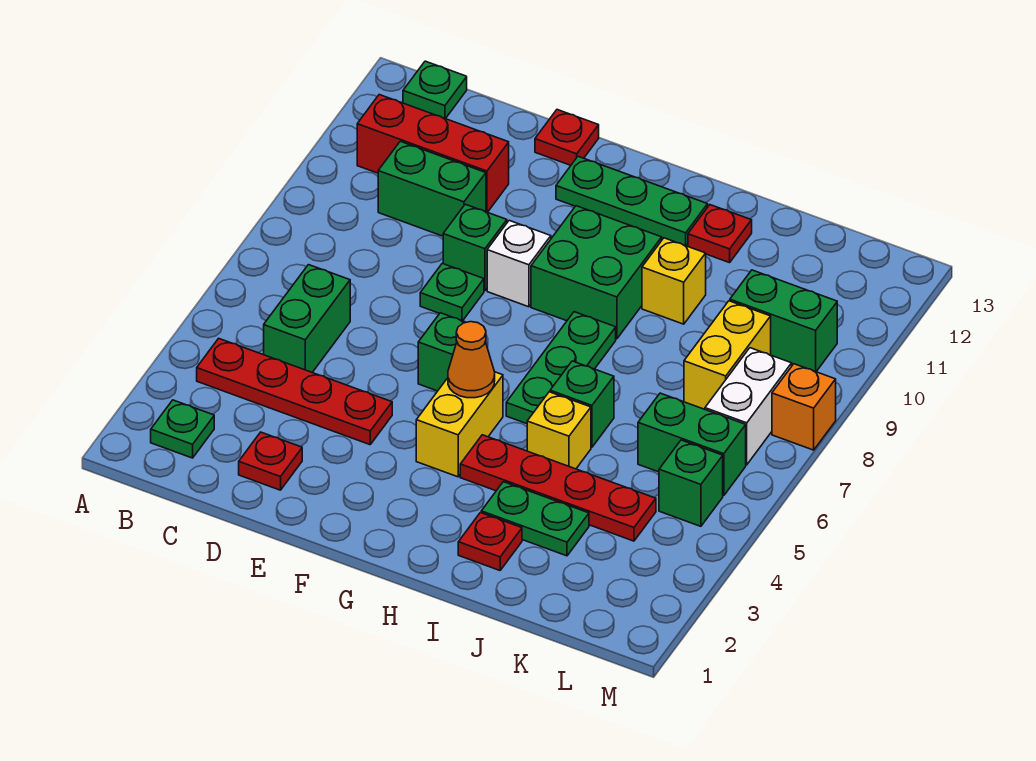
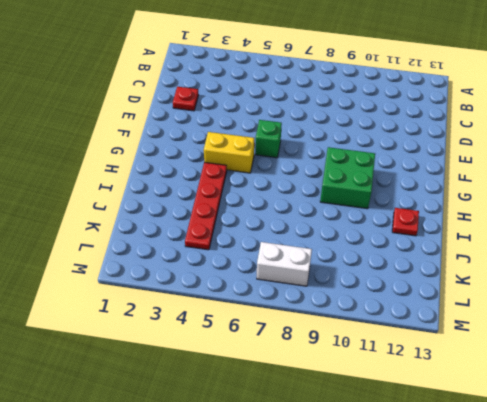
none -> green plate B2 level 1
none -> red plate B4:E4 level 1
none -> red brick B11:D11 level 1
none -> green plate B13 level 1

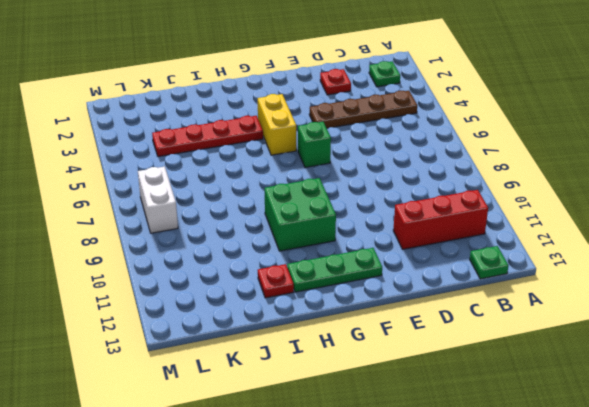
brown plate B4:E4 level 1 -> red plate B4:E4 level 1
none -> green brick C5:C6 level 1
none -> green brick C10:D10 level 1
none -> green plate E8 level 1
none -> green brick E9 level 1

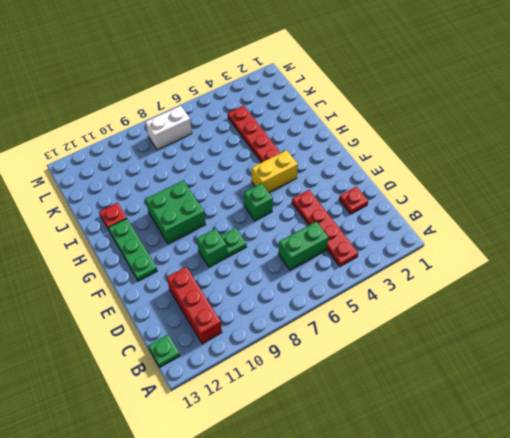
none -> green plate B2 level 1
none -> green brick C10:D10 level 1
none -> red plate E13 level 1
none -> white brick F9 level 1

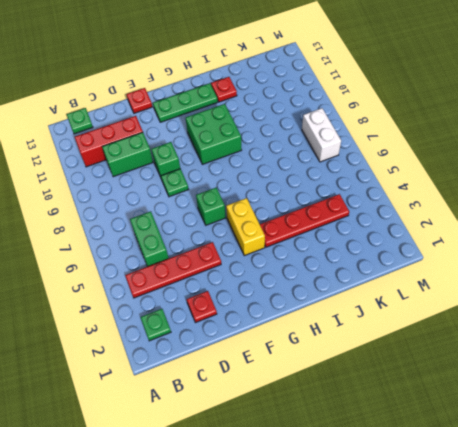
none -> white brick F9 level 1
none -> green plate H6:H8 level 1
none -> red plate I2 level 1
none -> green plate I3:J3 level 1

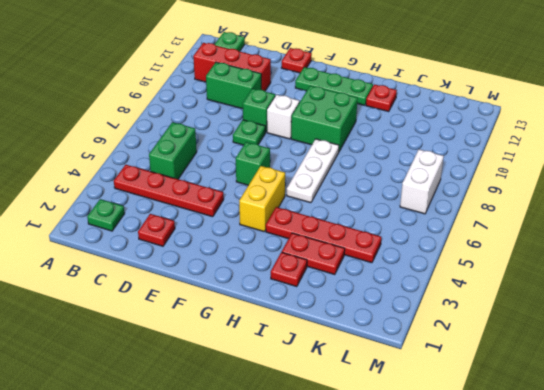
white plate H6:H8 level 1 -> green plate H6:H8 level 1
red plate I3:J3 level 1 -> green plate I3:J3 level 1
none -> yellow brick I5 level 1
none -> green brick I6 level 1
none -> yellow brick I10 level 1
none -> green brick K6:L6 level 1

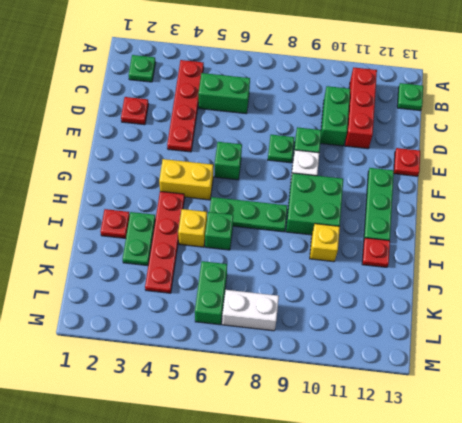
none -> yellow brick K8:K9 level 1
none -> green brick K10:L10 level 1
none -> green brick L5 level 1
none -> orange brick M8 level 1

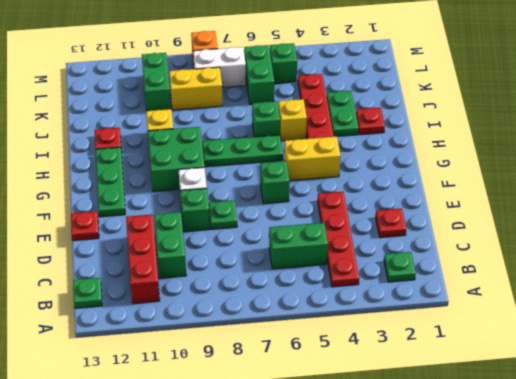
none -> orange cone G5 level 2

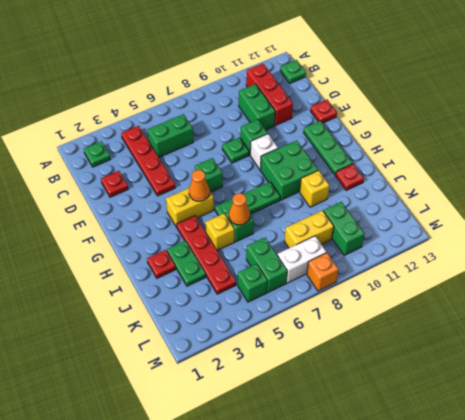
orange cone I6 level 2 -> none

